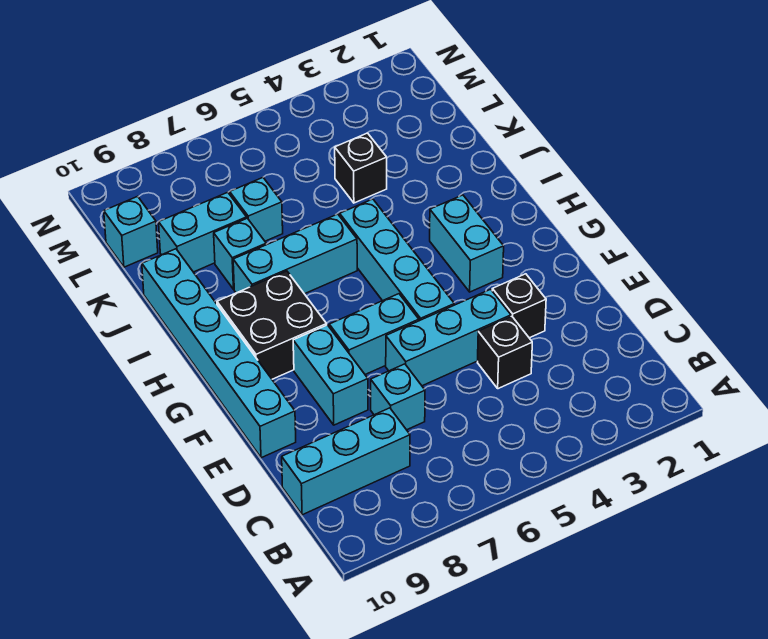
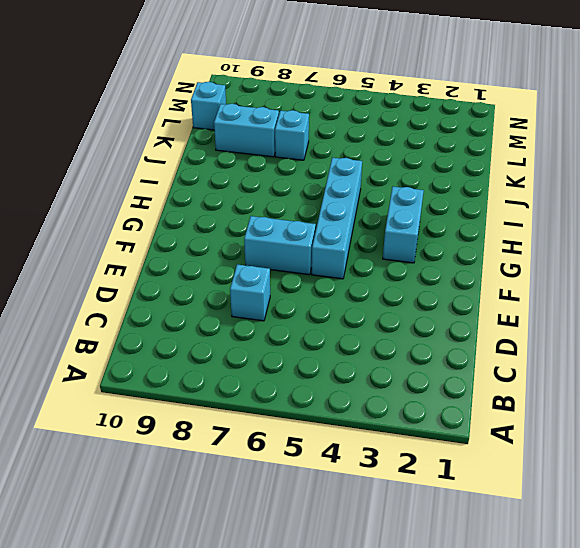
none -> cyan brick C8:C10 level 1
none -> black brick D4 level 1
none -> black brick E3 level 1

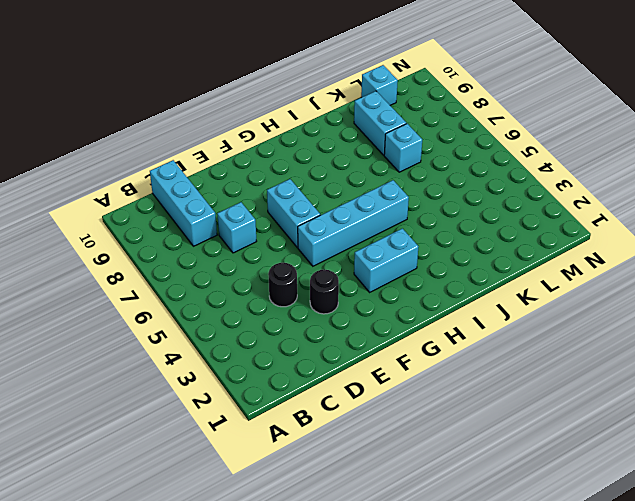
black round brick D4 level 1 -> black brick D4 level 1
black round brick E3 level 1 -> black brick E3 level 1
none -> cyan brick E4:E6 level 1
none -> cyan brick E8:F8 level 1
none -> cyan brick E10:J10 level 1

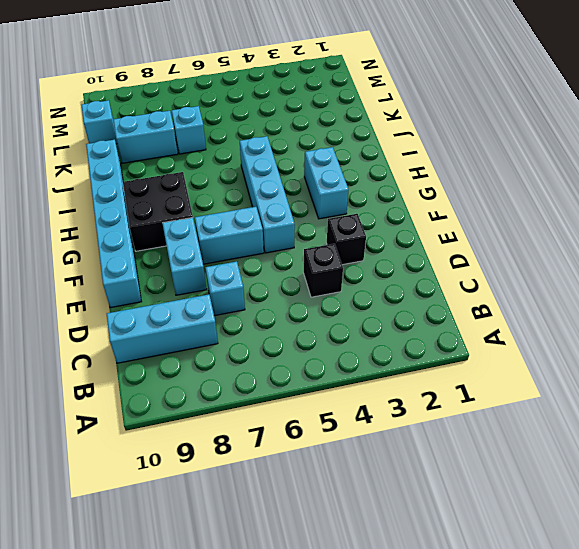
none -> cyan brick E4:E6 level 1
none -> cyan brick I6:I8 level 1
none -> cyan brick J8 level 1

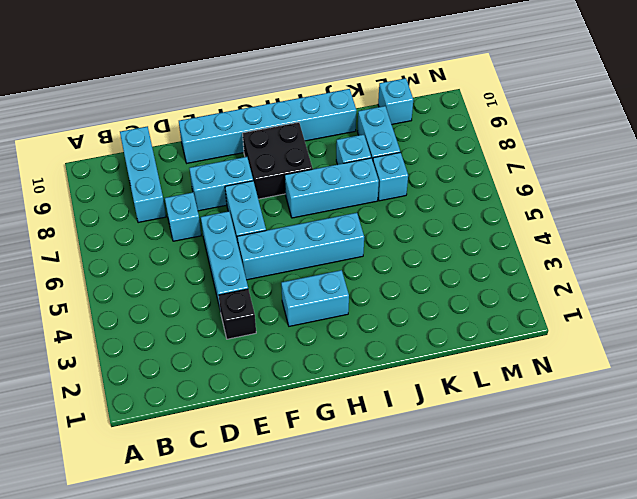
cyan brick H7:J7 level 1 -> cyan brick I6:I8 level 1
none -> black brick D4 level 1
none -> black brick K4 level 1

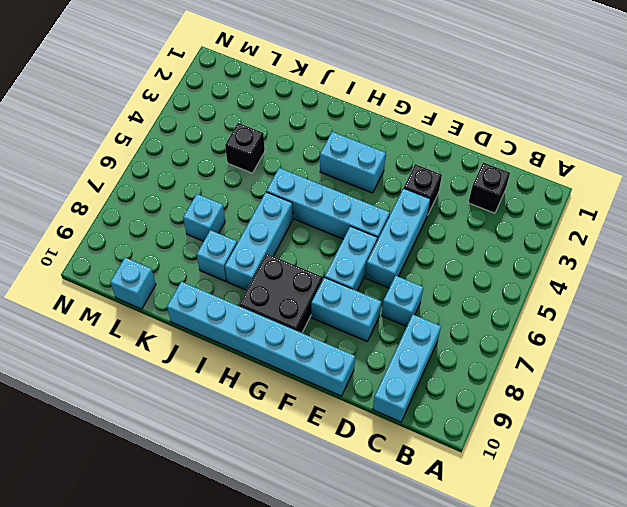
black brick C2 level 1 -> black brick D4 level 1
none -> cyan brick K8:K9 level 1

